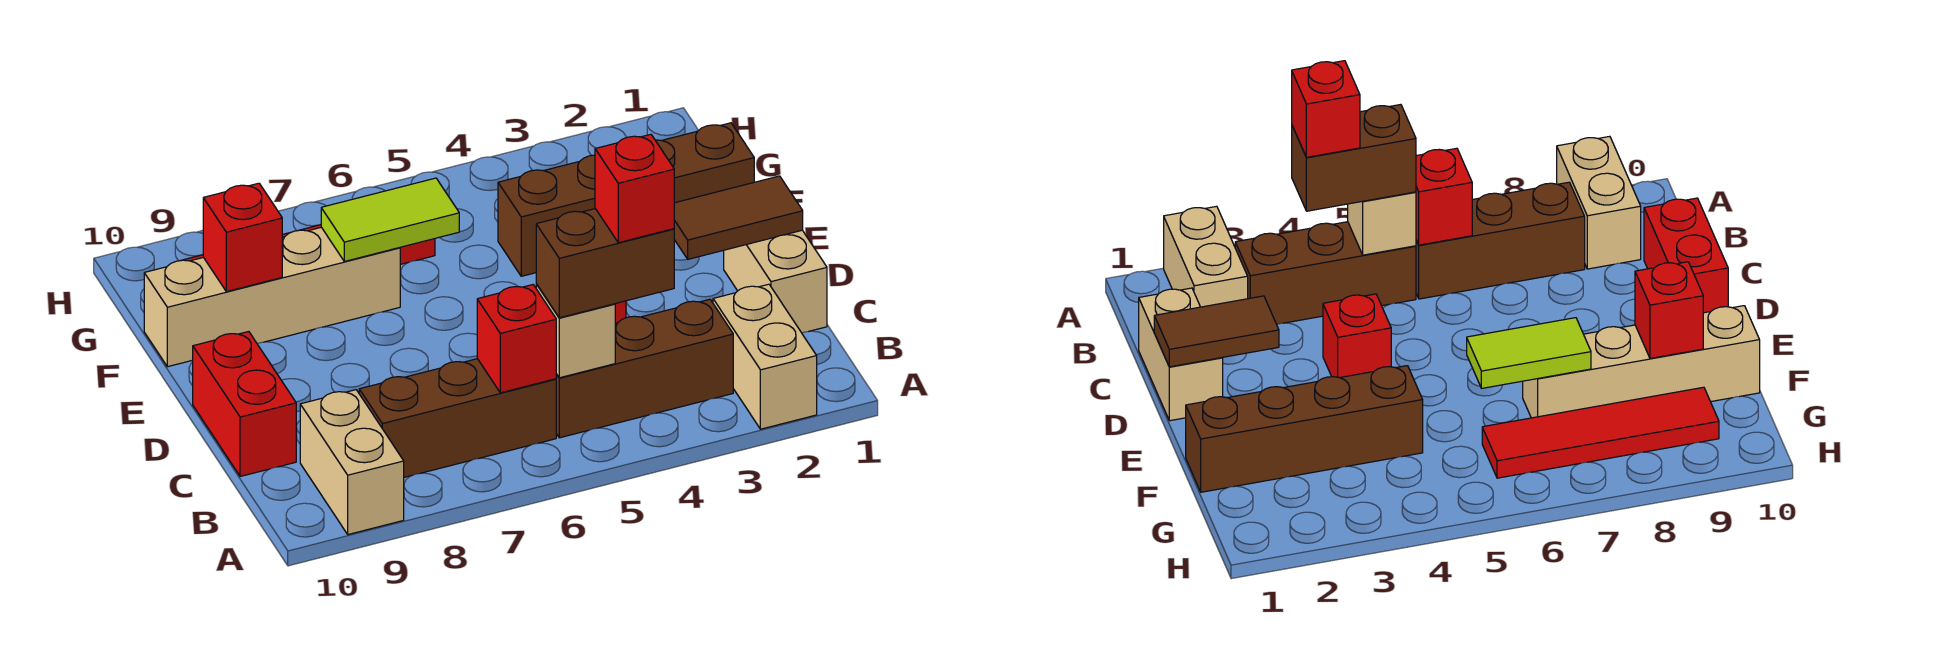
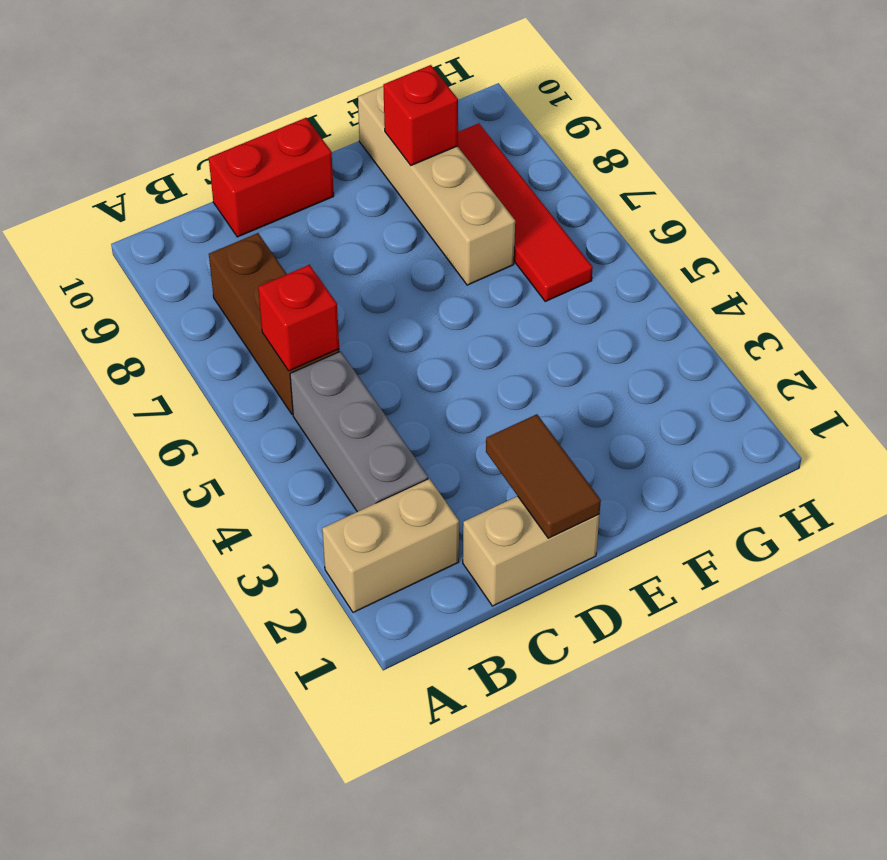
grey brick B3:B5 level 1 -> brown brick B3:B5 level 1
none -> tan brick A9:B9 level 1
none -> red brick D4 level 1
none -> brown brick F1:F4 level 1

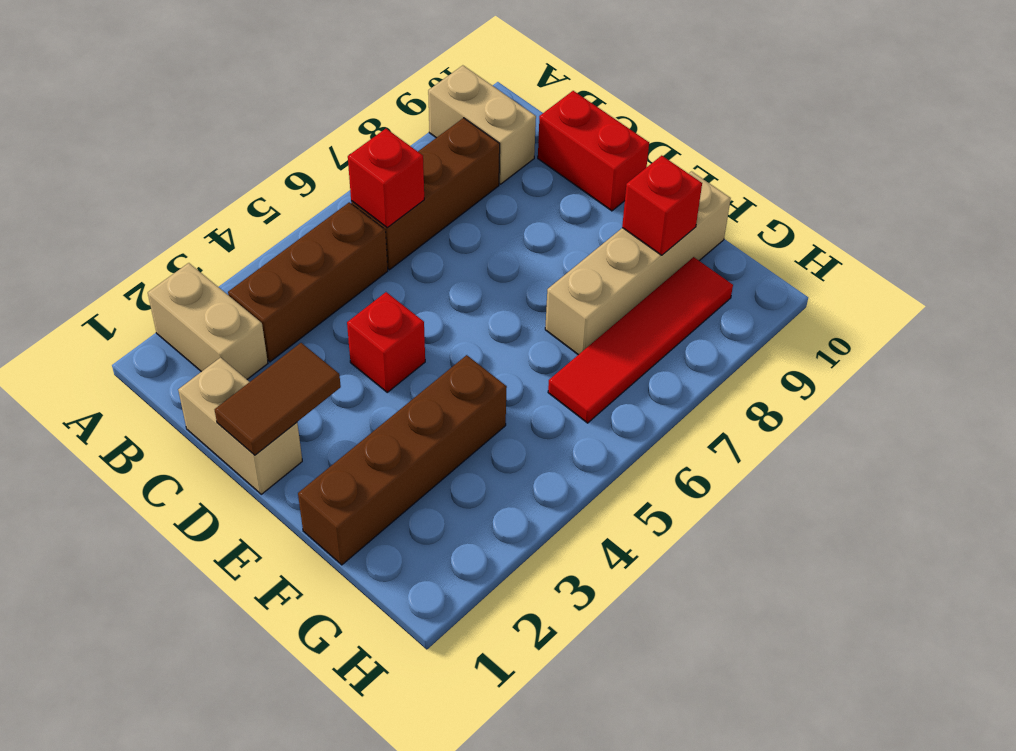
none -> tan brick B5 level 2
none -> lime tile F6:F7 level 2
none -> brown brick B4:B5 level 3

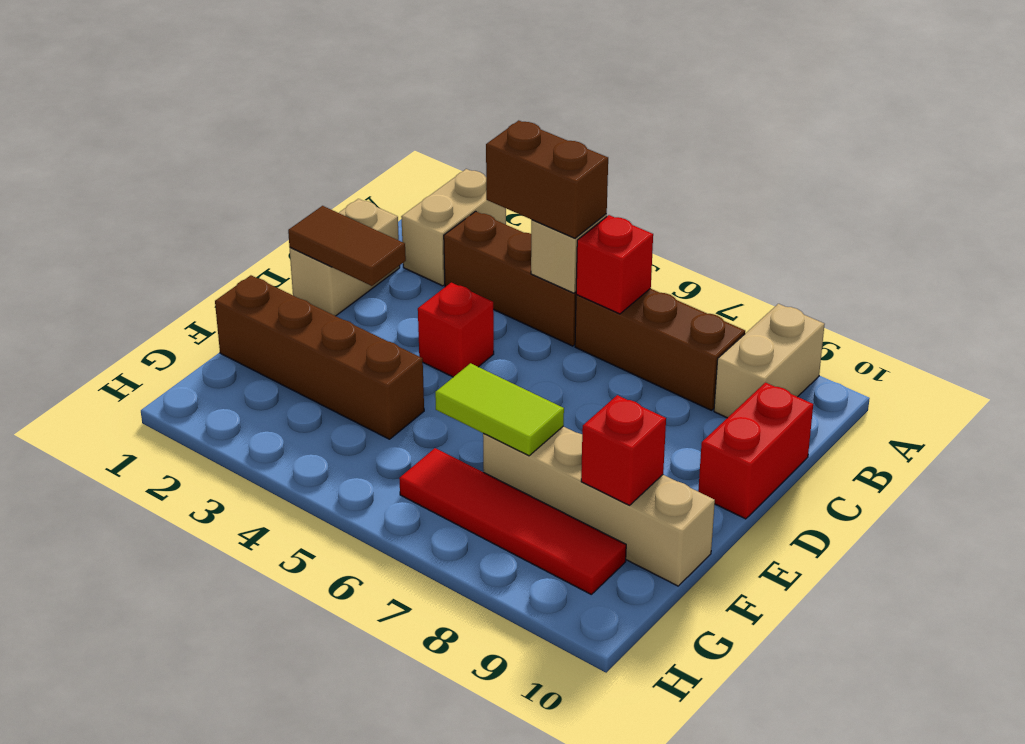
none -> red brick B4 level 4

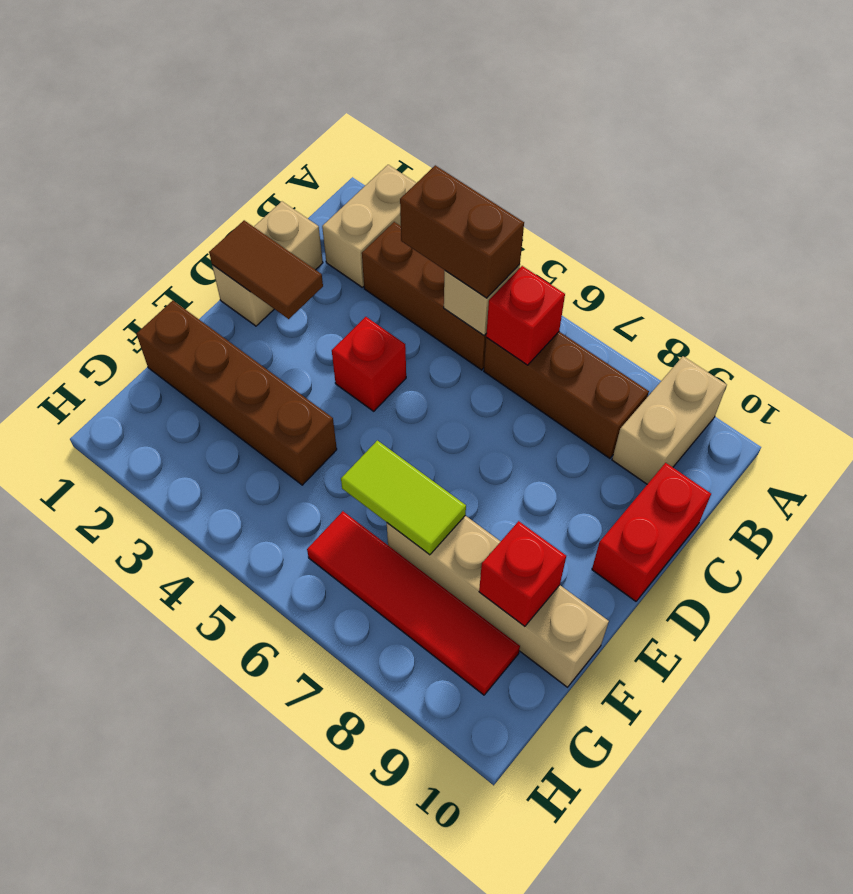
none -> red brick B4 level 4

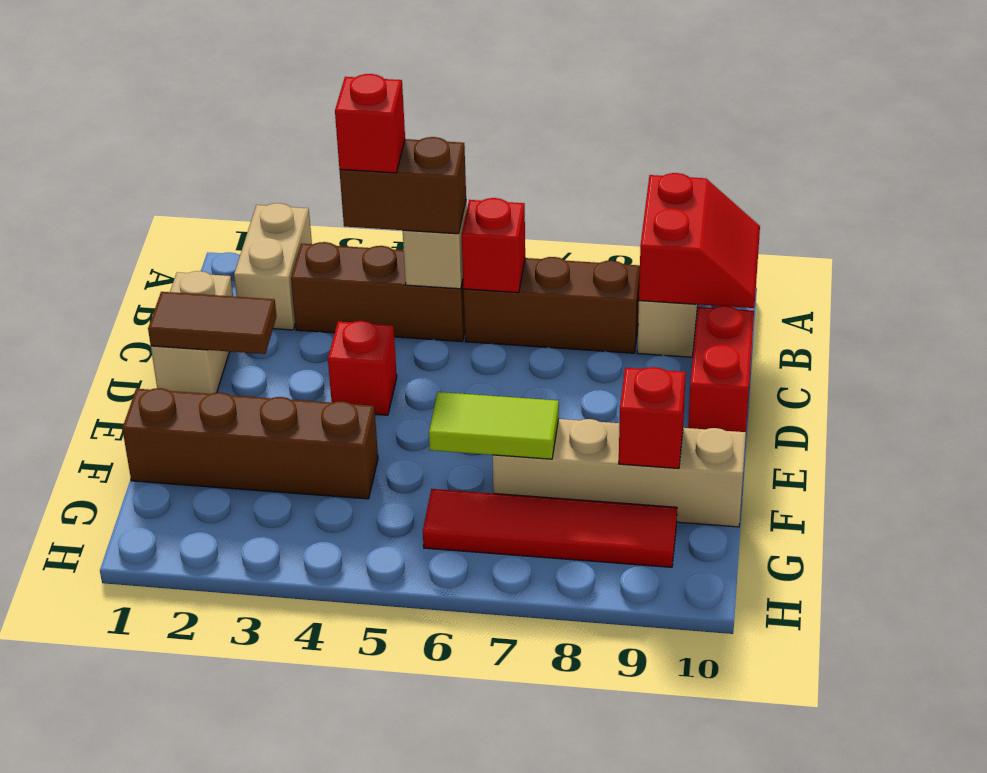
red slope A9:B10 level 2 top 9 -> none

